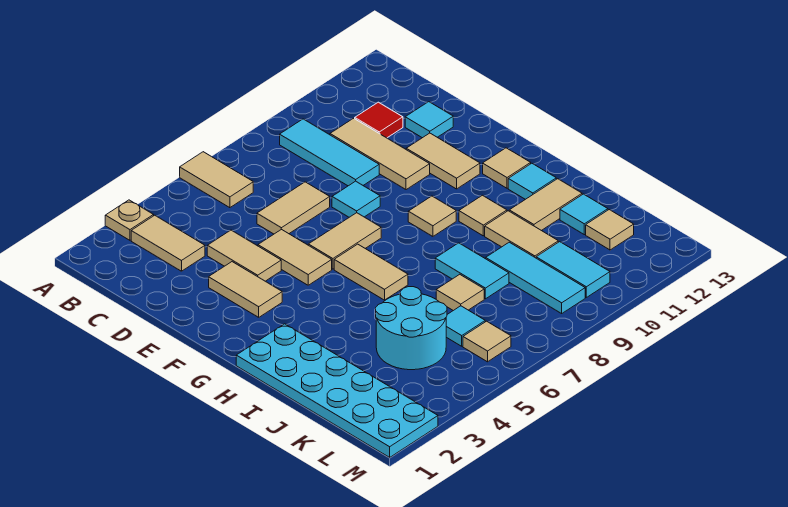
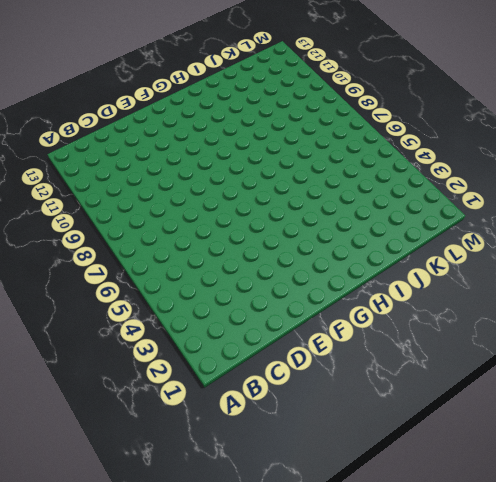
none -> tan plate A3 level 1
none -> tan tile A6:B6 level 1
none -> tan tile B3:C3 level 1
none -> cyan tile B9:D9 level 1

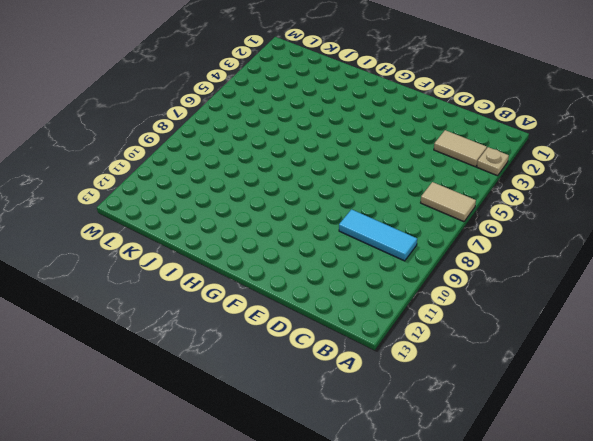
none -> tan tile C10:E10 level 1
none -> red tile C11 level 1
none -> tan tile D4:E4 level 1
none -> tan tile D6:D7 level 1

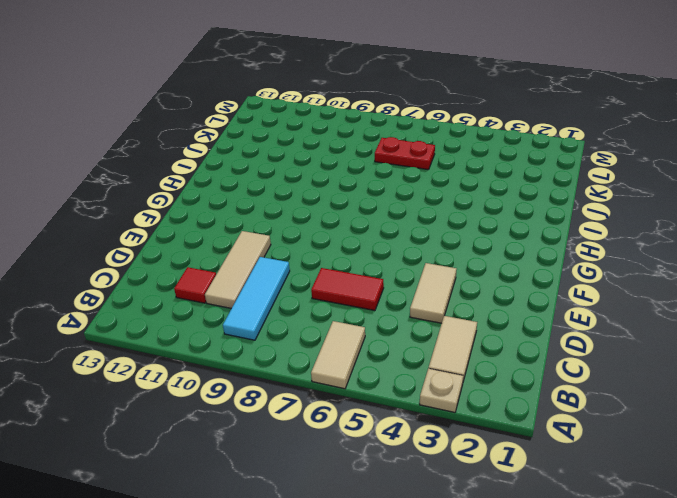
red tile D6:D7 level 1 -> tan tile D6:D7 level 1
red plate K6:K7 level 1 -> cyan tile K6 level 1
none -> cyan tile D12 level 1
none -> tan tile E3:F3 level 1
none -> tan tile E5:F5 level 1
none -> cyan tile E8 level 1

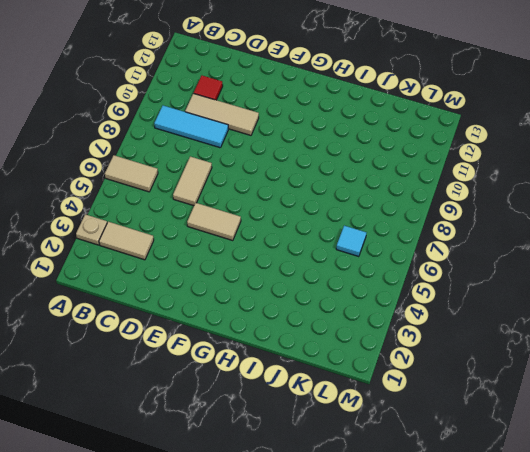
none -> tan tile D4:E4 level 1
none -> cyan tile D12 level 1
none -> tan tile E3:F3 level 1
none -> cyan tile E8 level 1

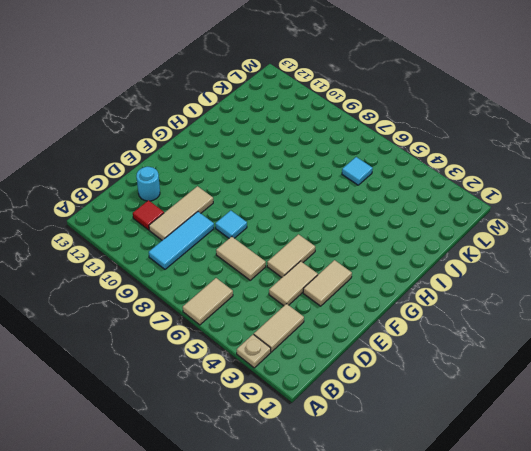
cyan round brick D12 level 1 -> cyan tile D12 level 1
none -> tan tile E11:F11 level 1
none -> tan tile F6:F7 level 1
none -> tan tile G6:H6 level 1
none -> tan tile G9 level 1

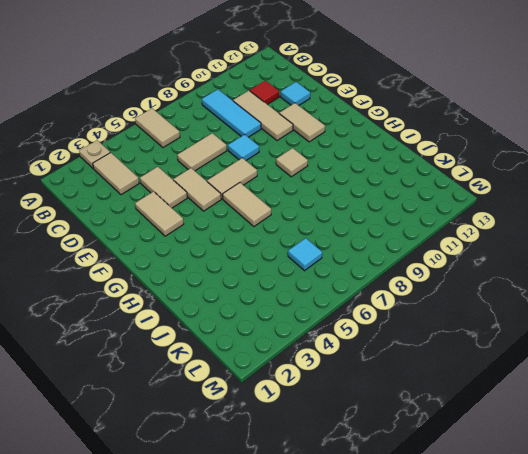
none -> tan tile G12 level 1
none -> cyan plate H1:M2 level 1
none -> tan tile H10 level 1
none -> cyan tile H12 level 1

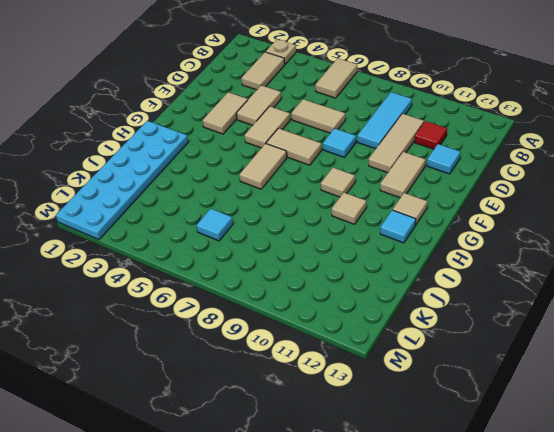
none -> cyan tile I8:J8 level 1
none -> tan tile I10:J10 level 1
none -> tan tile I11:I12 level 1
none -> cyan round brick J4:K5 level 1

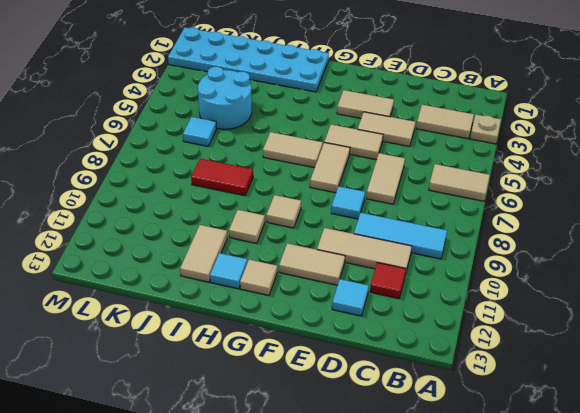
red tile I8:J8 level 1 -> cyan tile I8:J8 level 1
none -> tan tile I10:J10 level 1
none -> tan tile J7 level 1
none -> cyan tile J9:L9 level 1
none -> cyan tile J12 level 1

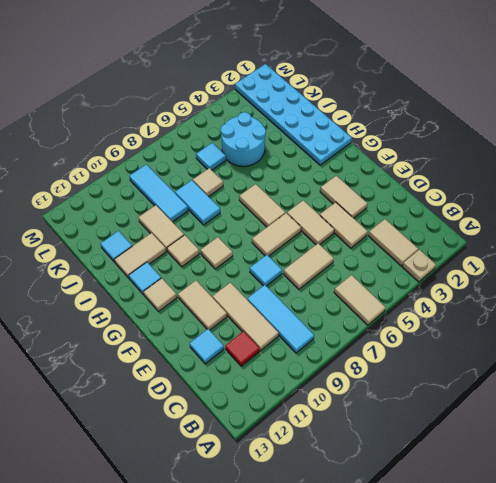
none -> cyan tile K10:L10 level 1
none -> tan tile K12 level 1
none -> tan tile L6 level 1

